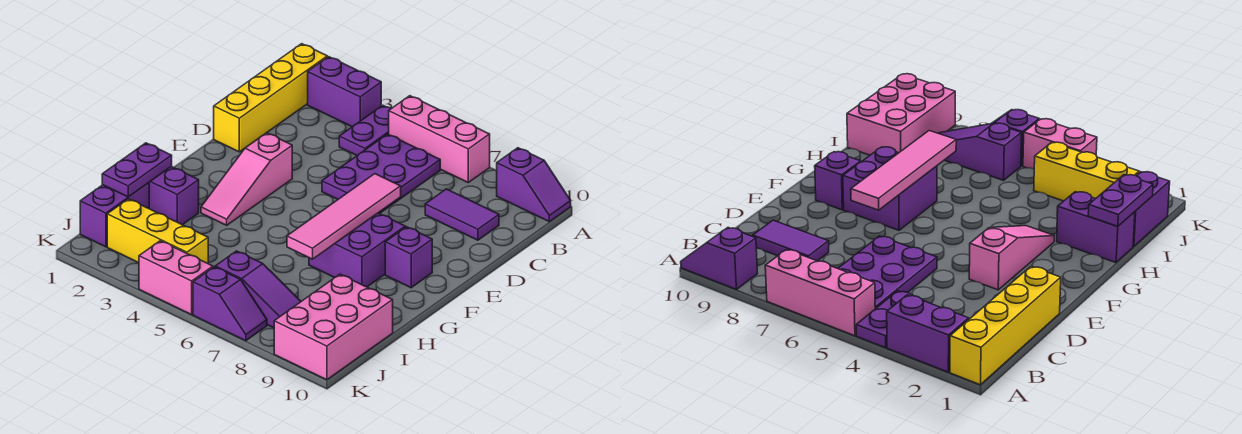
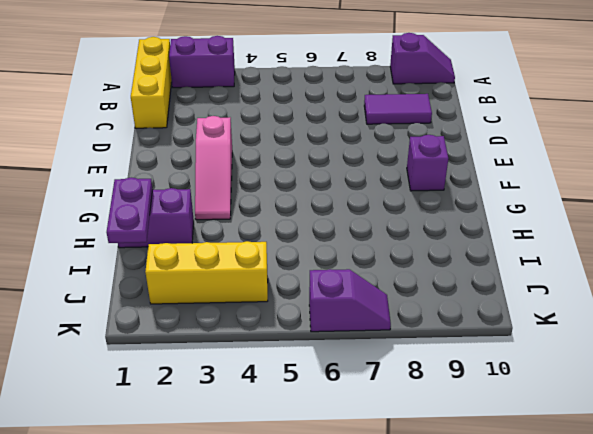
yellow brick A1:C1 level 1 -> yellow brick A1:D1 level 1
none -> purple plate A4:B4 level 1
none -> pink brick A5:A7 level 1
none -> purple plate B5:D6 level 1

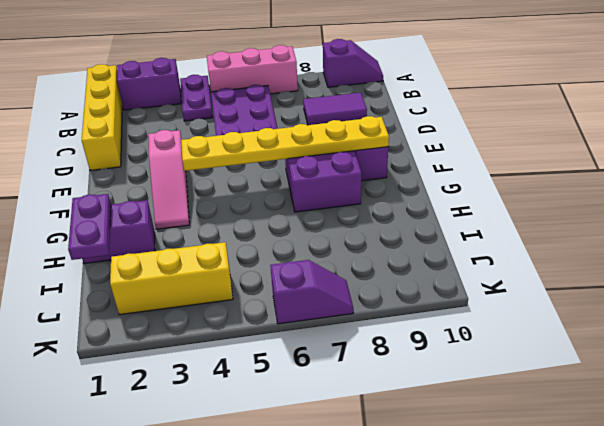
yellow plate F4:F9 level 2 -> pink tile E7:H7 level 2
none -> purple brick I1:J1 level 1
none -> pink brick I9:K10 level 1
none -> purple slope J6:J8 level 1 top 6

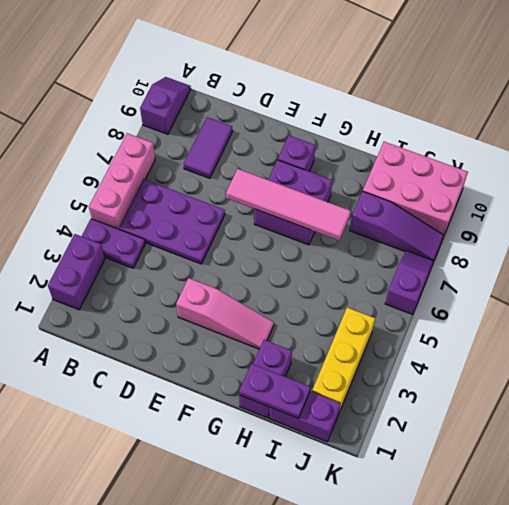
purple slope I8:K8 level 1 top I -> purple slope J6:J8 level 1 top 6
none -> yellow brick A1:D1 level 1
none -> pink brick K4:K5 level 1

